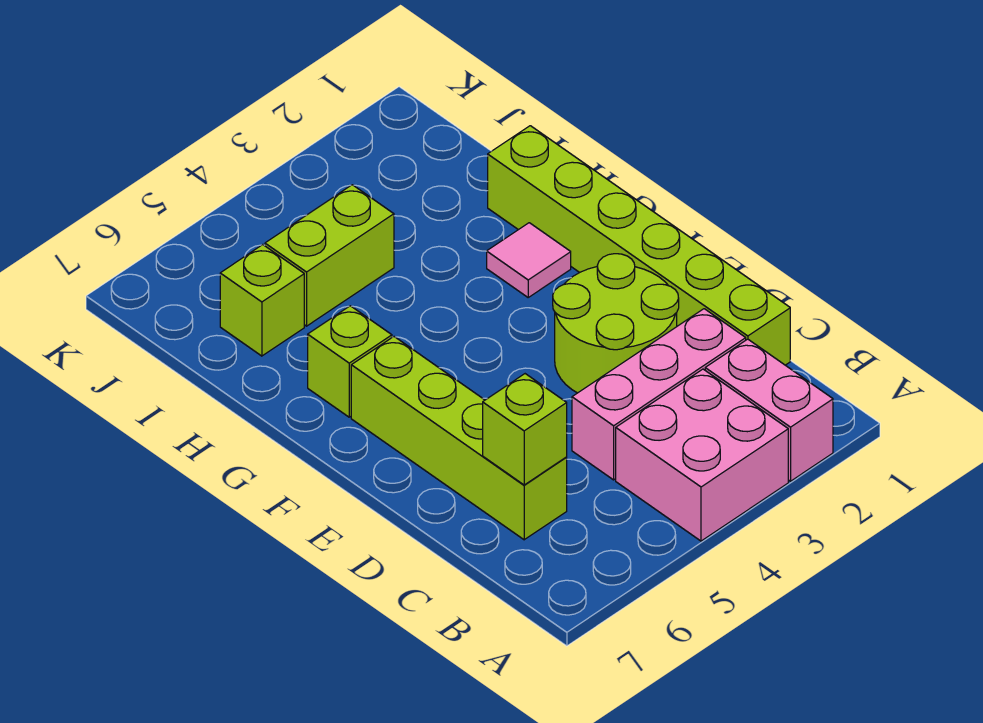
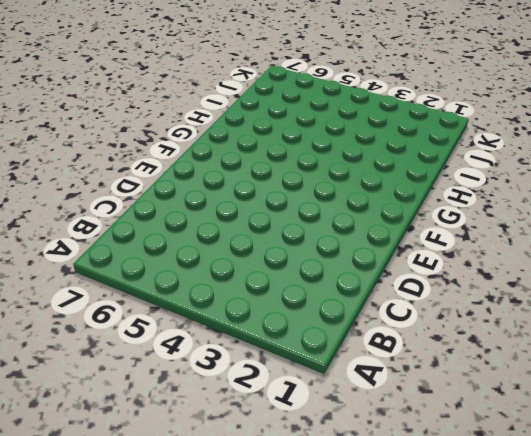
none -> pink brick A2:B2 level 1
none -> pink brick A3:B4 level 1

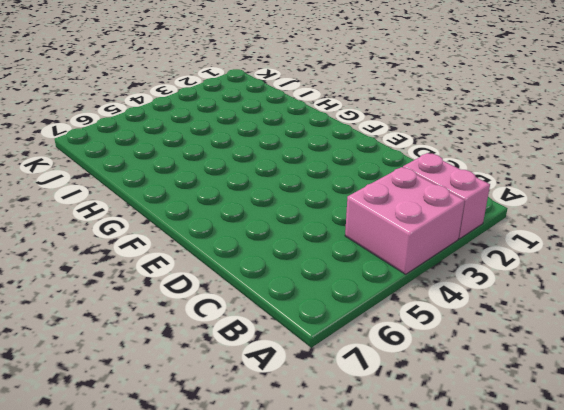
none -> lime brick C1:H1 level 1
none -> pink brick C2:C4 level 1

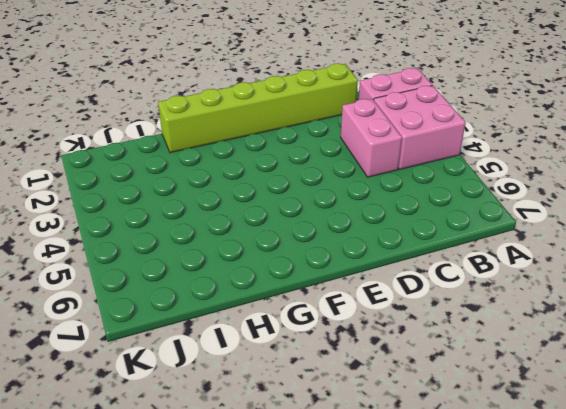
pink brick C3:C4 level 1 -> pink brick C2:C4 level 1
none -> lime brick C6:F6 level 1
none -> lime round brick D2:E3 level 1

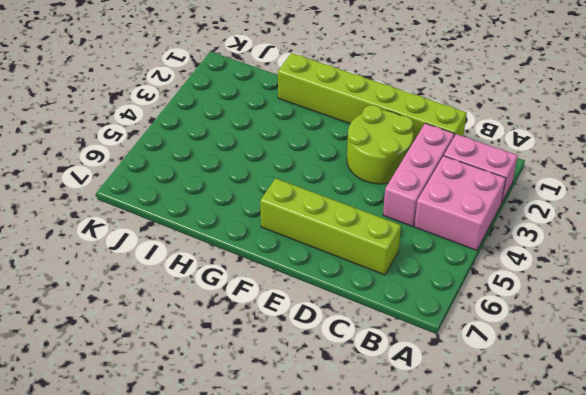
none -> pink tile G2 level 1
none -> lime brick G6 level 1

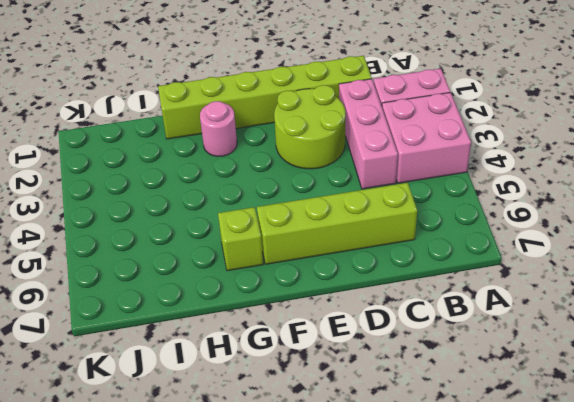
pink round brick G2 level 1 -> pink tile G2 level 1
none -> lime brick I4:I5 level 1
none -> lime brick I6 level 1

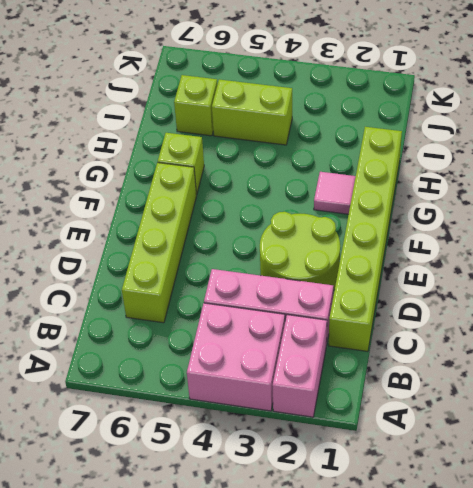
none -> lime brick C6 level 2

